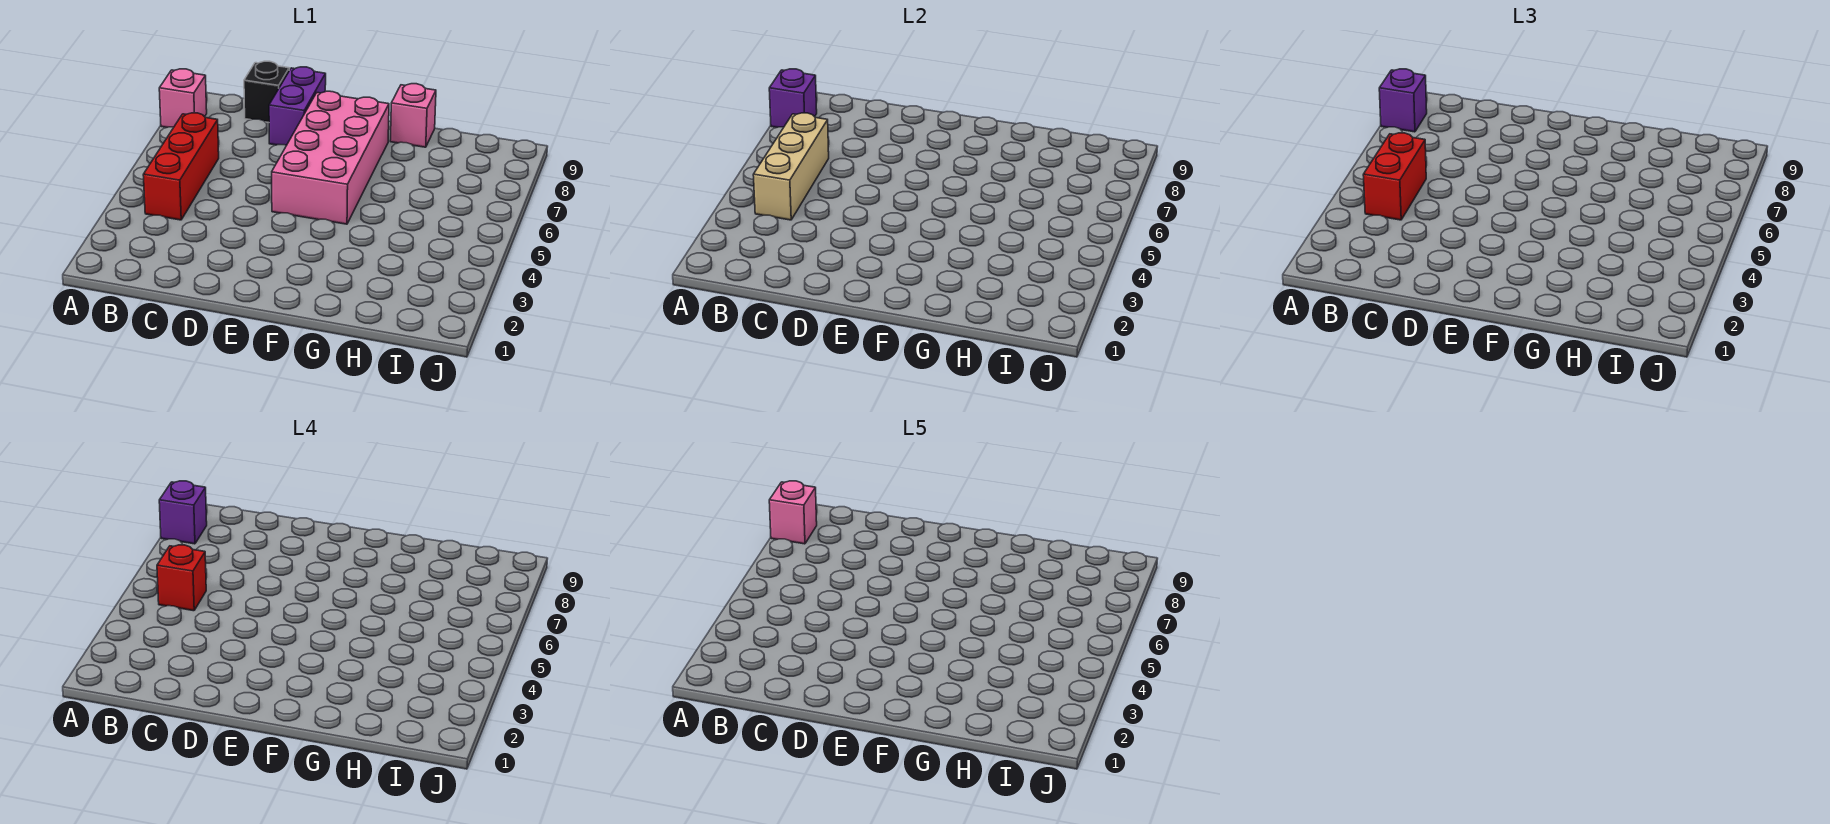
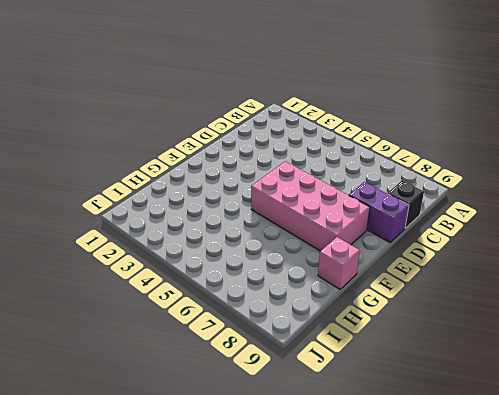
none -> pink brick A8 level 1
none -> red brick B4:B6 level 1
none -> purple brick A8 level 2

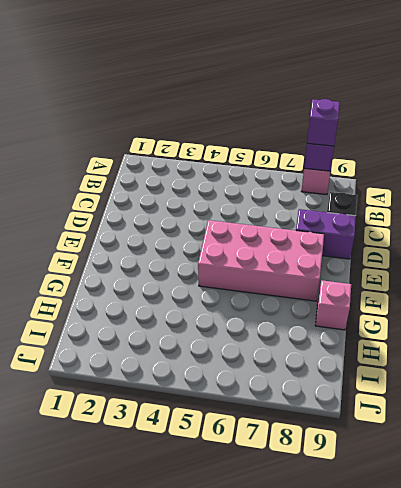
none -> red brick B4:B6 level 1
none -> tan brick B4:B6 level 2
none -> red brick B4:B5 level 3

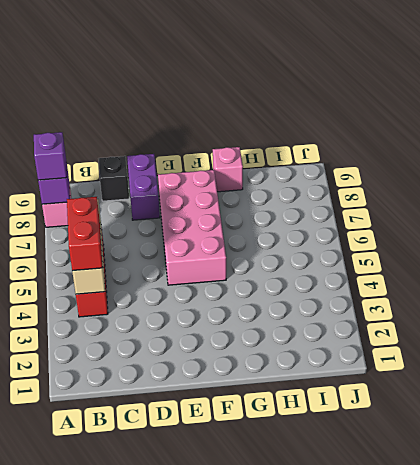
none -> purple brick A8 level 4
none -> red brick B5 level 4
none -> pink brick A8 level 5

